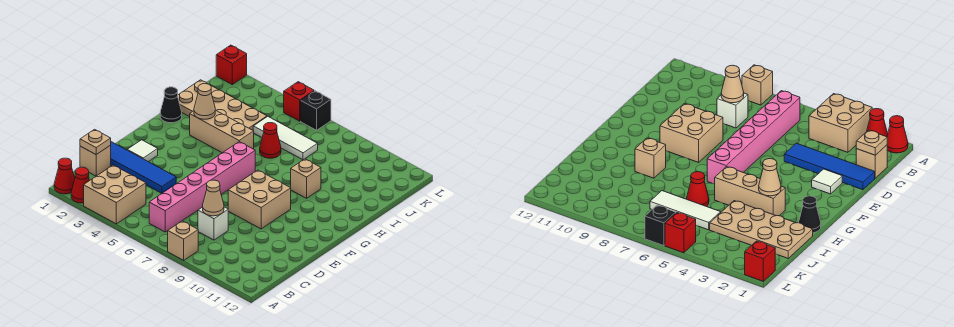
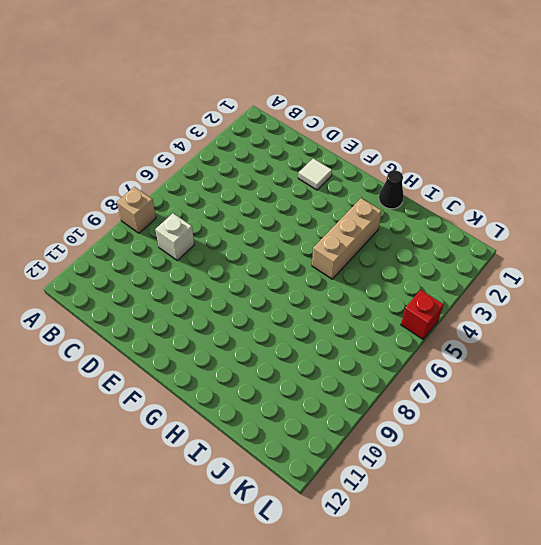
none -> red cone A1 level 1
none -> red cone A2 level 1
none -> tan brick A3:B4 level 1

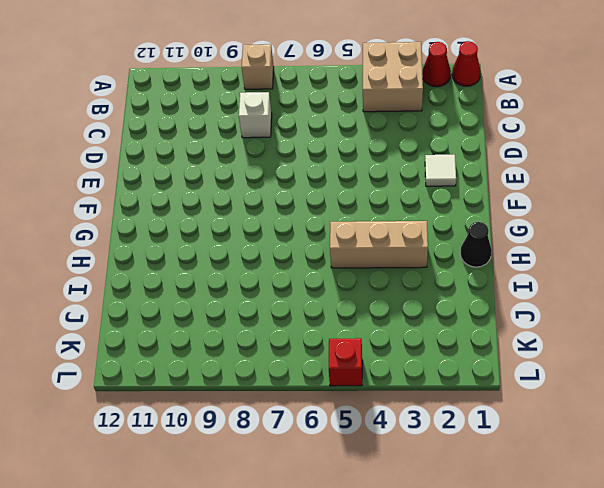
none -> pink brick B6:G6 level 1
none -> tan brick C1 level 1
none -> blue tile D1:D4 level 1

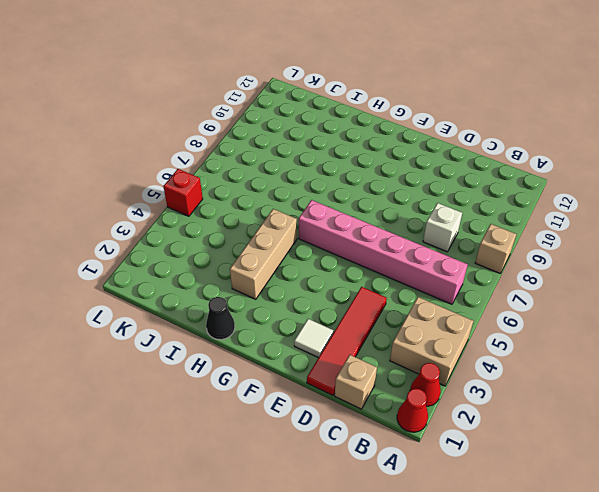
red tile D1:D4 level 1 -> blue tile D1:D4 level 1
none -> tan brick E8:F9 level 1
none -> tan brick H9 level 1
none -> tan plate I1:J4 level 1

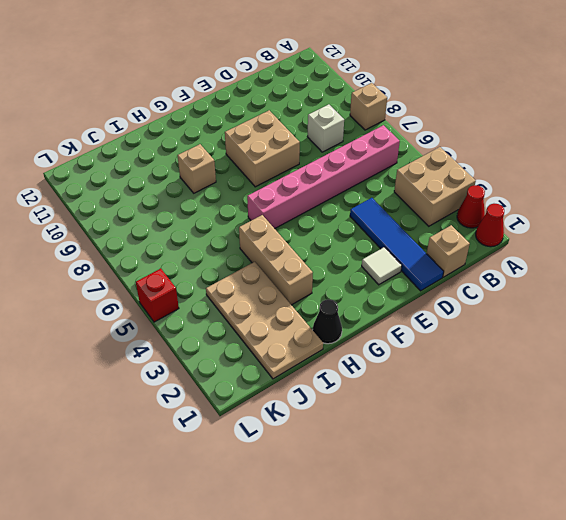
none -> red cone I6 level 1
none -> white tile J5:J7 level 1
none -> red brick L1 level 1

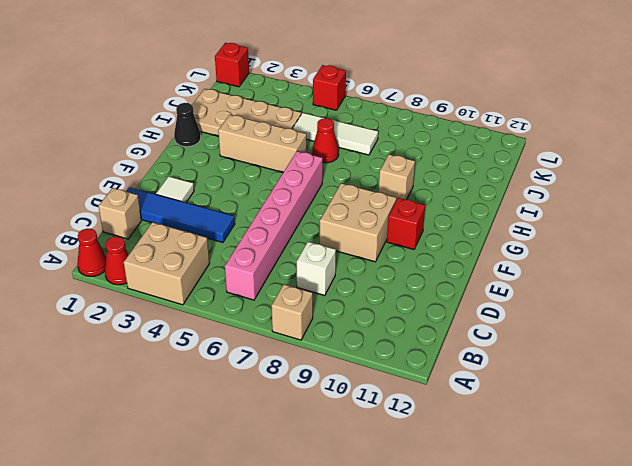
red brick F10 level 1 -> none
none -> black brick L6 level 1
none -> tan plate C1 level 2
none -> tan cone C8 level 2

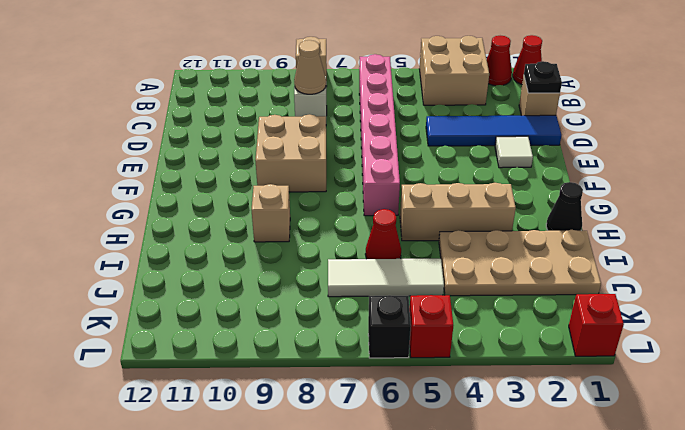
black plate C1 level 2 -> tan plate C1 level 2
none -> tan cone H3 level 2

